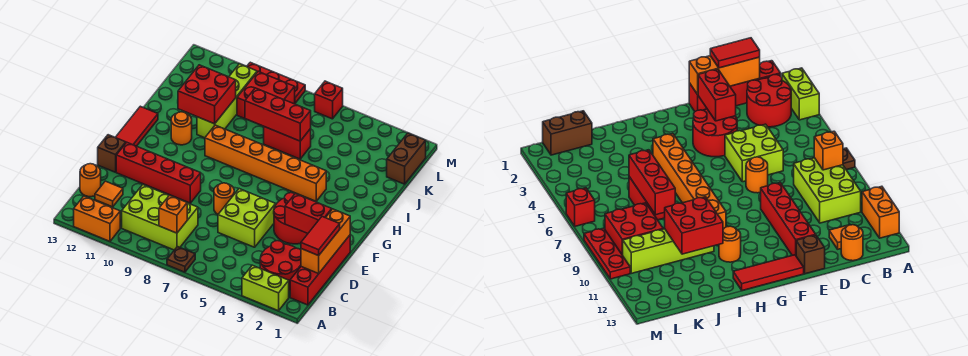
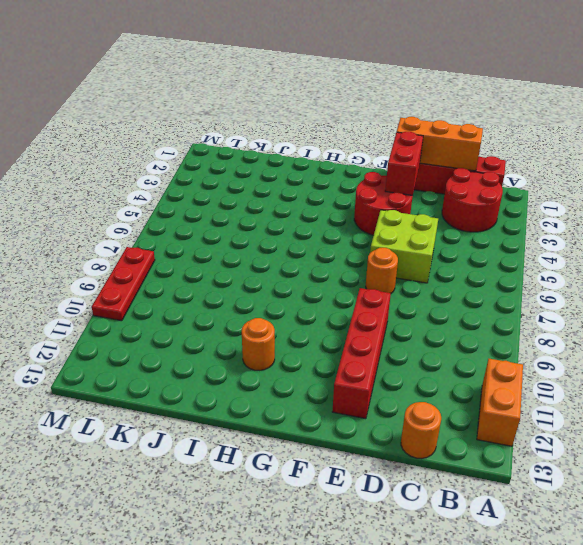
none -> lime brick A2:A3 level 1
none -> brown plate A7 level 1
none -> lime brick B8:C10 level 1

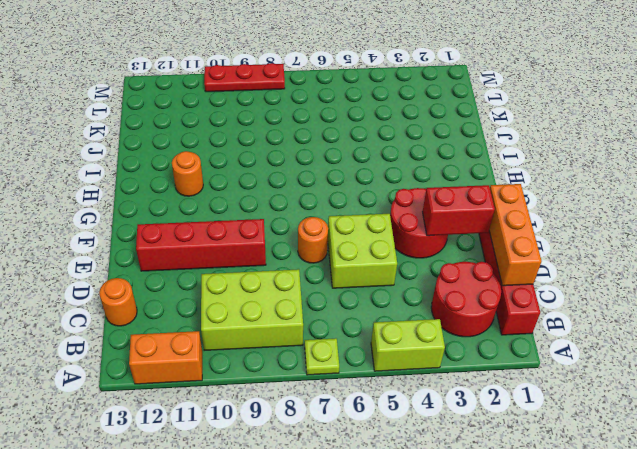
lime brick A4:A5 level 1 -> lime brick A2:A3 level 1
lime plate A7 level 1 -> brown plate A7 level 1
none -> orange tile C12 level 1
none -> brown brick E13 level 1
none -> red tile F13:H13 level 1

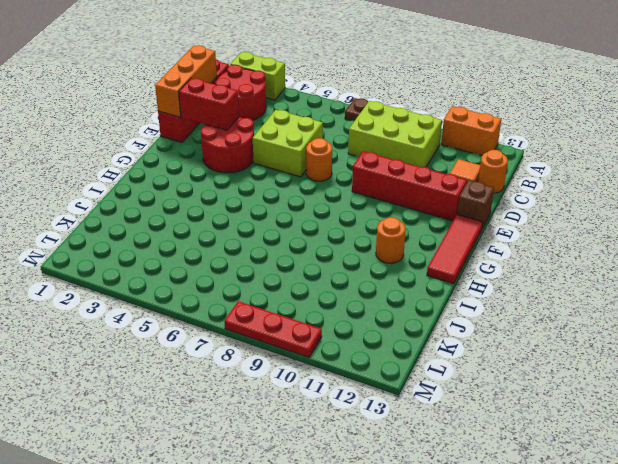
none -> orange brick H4:H9 level 1
none -> lime brick I10:L10 level 1
none -> red brick J6:J7 level 1

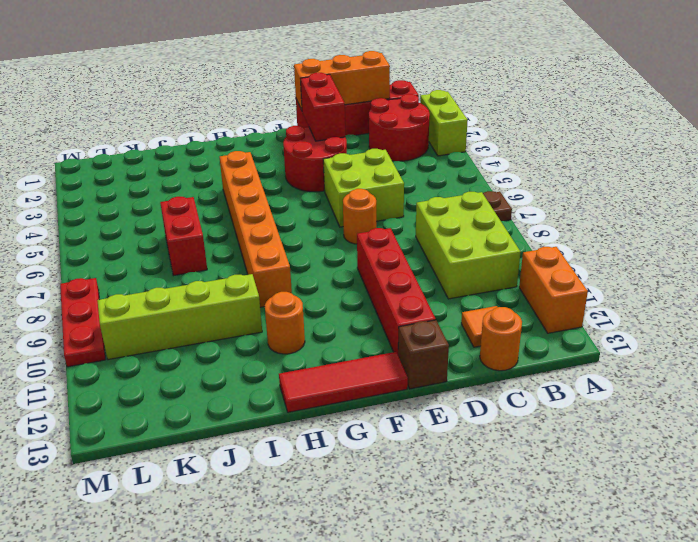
none -> brown brick K1:L1 level 1
none -> red brick K8:L9 level 1
none -> red brick M6 level 1

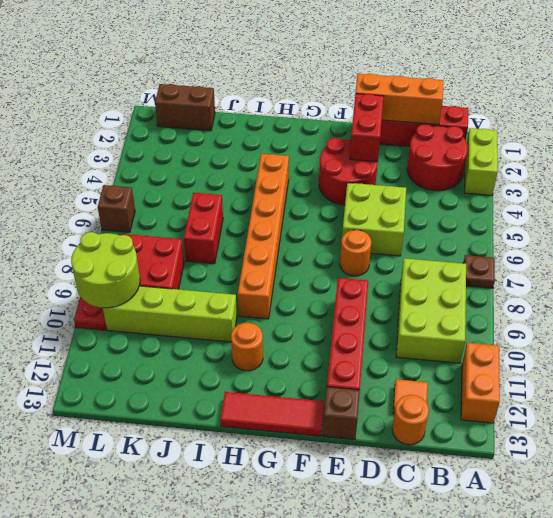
lime round brick L9:M10 level 2 -> none
brown brick M6 level 1 -> red brick M6 level 1
none -> orange brick B8 level 2
none -> red brick I10:J11 level 2
none -> red brick J6:J8 level 2

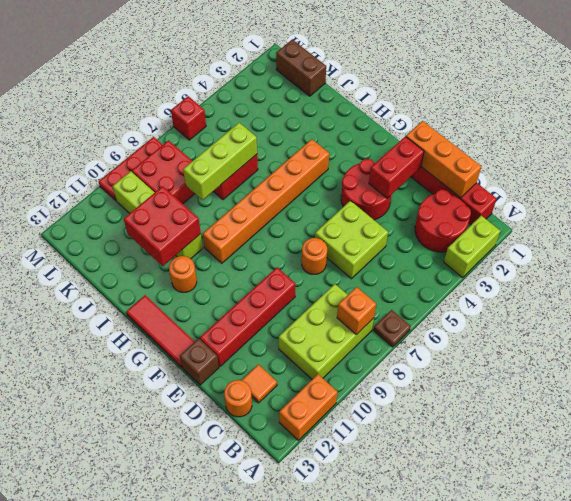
lime brick J6:J8 level 2 -> red brick J6:J8 level 2
none -> red tile C1:D1 level 3

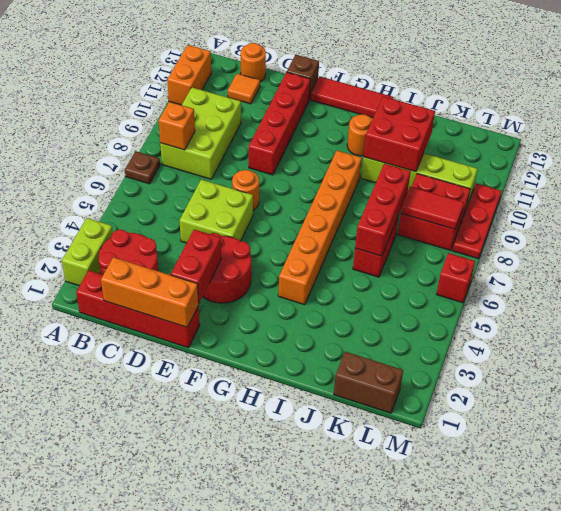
red tile K8:L8 level 2 -> red tile C1:D1 level 3

